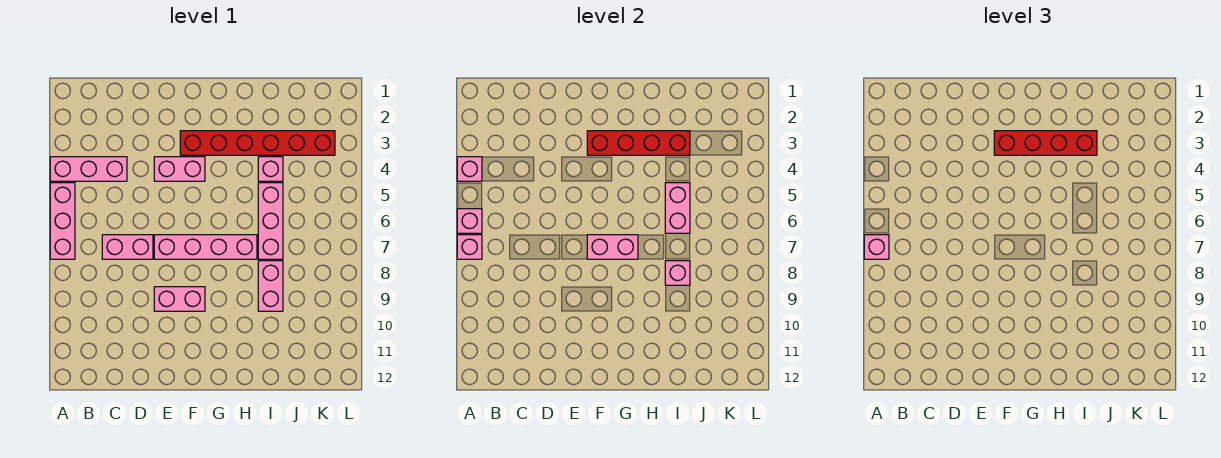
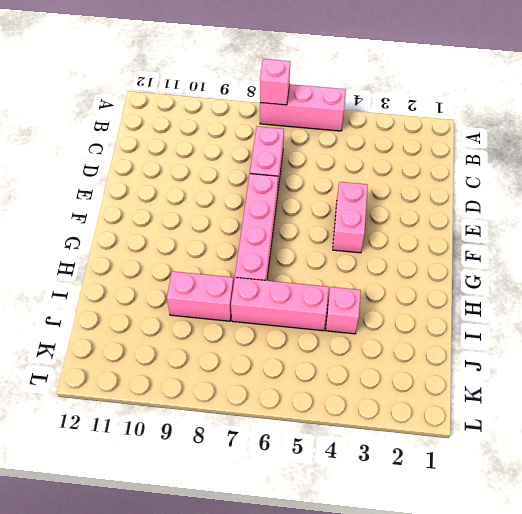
none -> pink brick A4:C4 level 1
none -> pink brick E9:F9 level 1
none -> red brick F3:K3 level 1

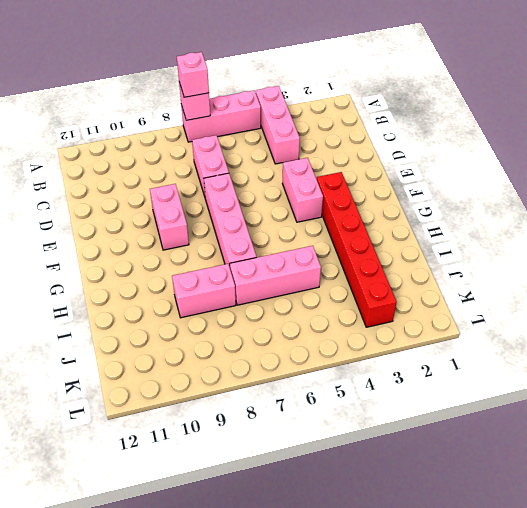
none -> pink brick I4 level 1
none -> pink brick A4 level 2
none -> pink brick A6 level 2

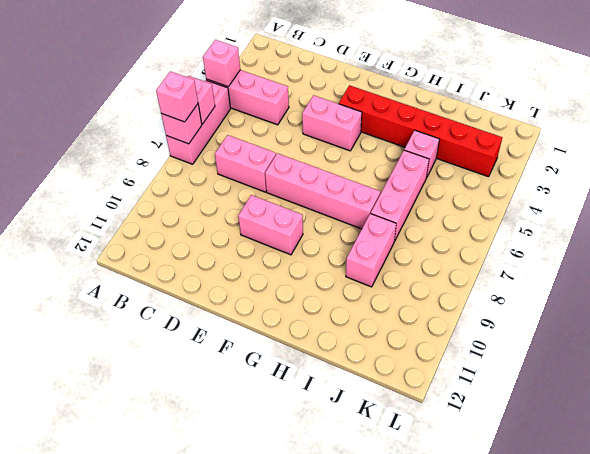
none -> red brick F3:I3 level 2
none -> pink brick F7:G7 level 2
none -> pink brick I5:I6 level 2

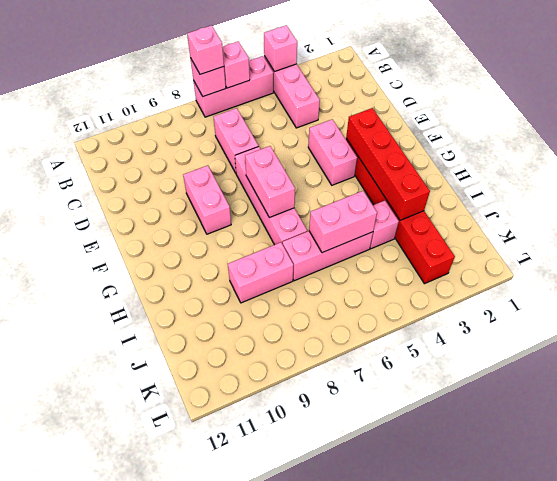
none -> pink brick I8 level 2
none -> red brick F3:I3 level 3

